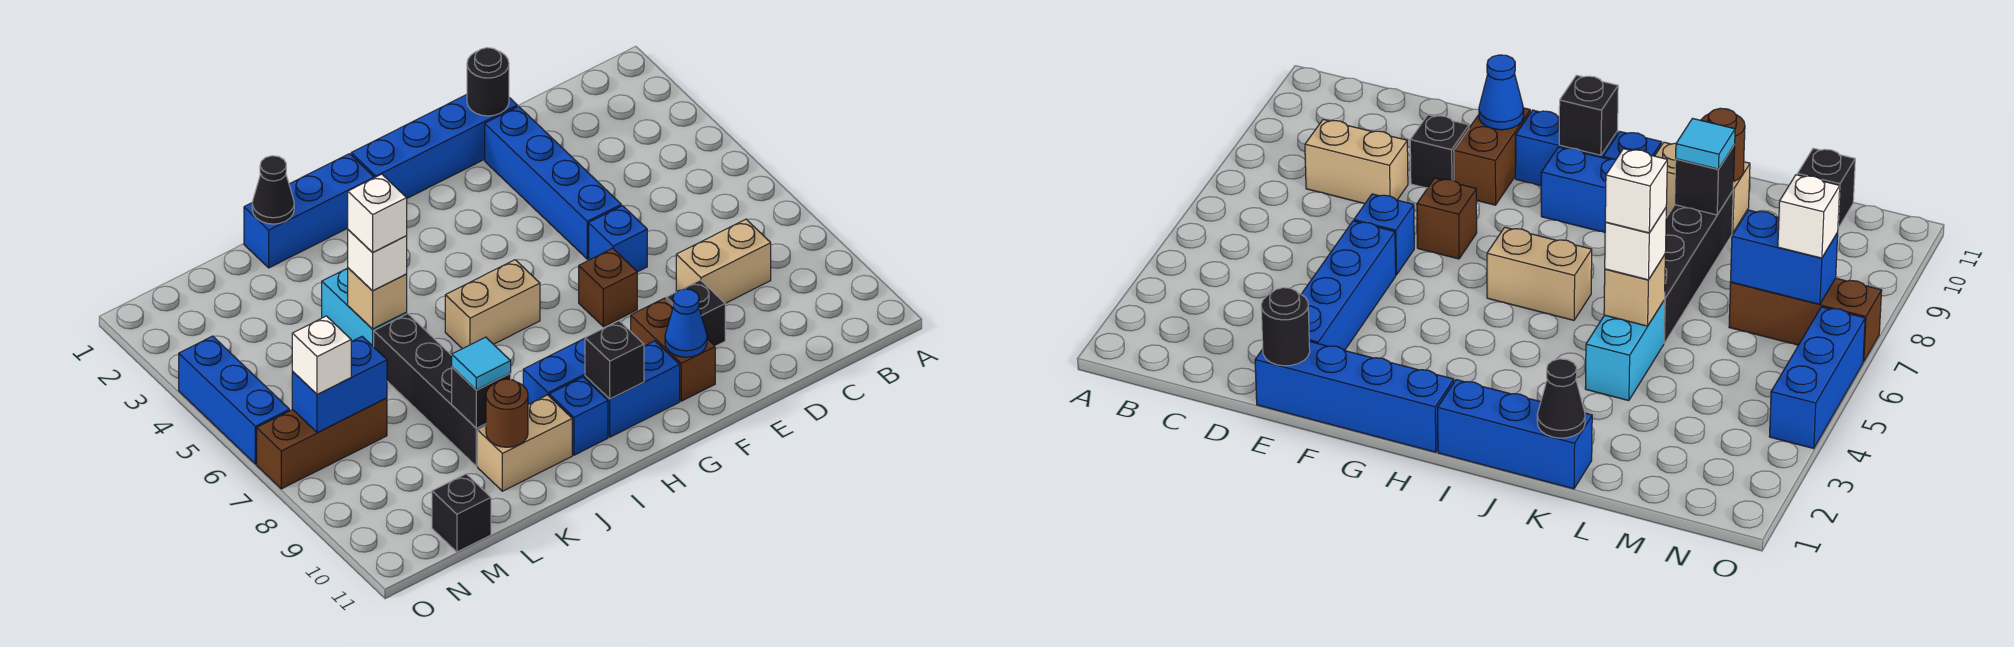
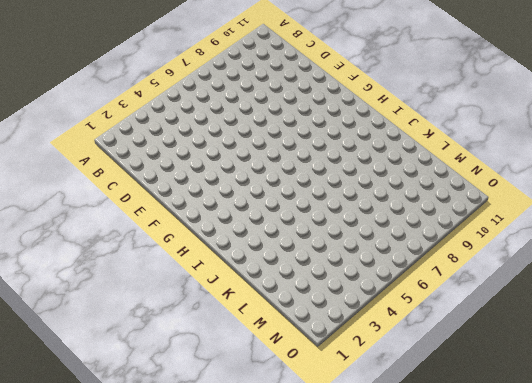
none -> tan brick C8:D8 level 1
none -> blue brick E1:H1 level 1
none -> blue brick E2:E5 level 1
none -> blue brick E6 level 1

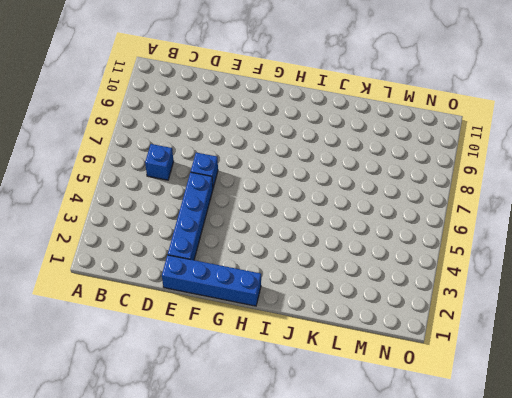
blue brick C6 level 1 -> blue brick I10 level 1
none -> tan brick C8:D8 level 1
none -> black brick E9 level 1
none -> brown brick F7 level 1
none -> brown brick F9:F10 level 1

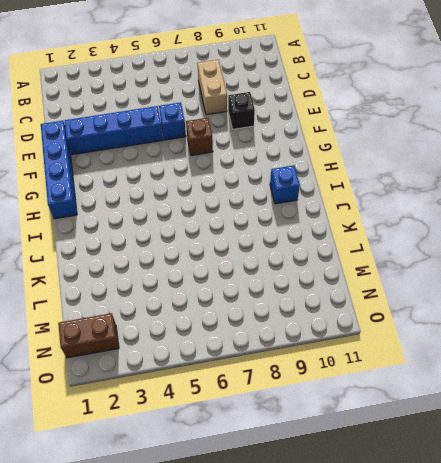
brown brick N1:N2 level 1 -> brown brick F9:F10 level 1
none -> blue brick G10:H10 level 1
none -> tan brick H6:I6 level 1
none -> blue brick H9:I9 level 1
none -> blue brick I1:K1 level 1

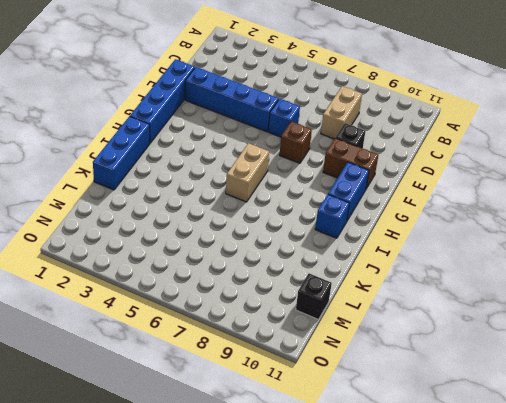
none -> blue brick H9:I9 level 1
none -> tan brick J10:K10 level 1
none -> cyan brick K4:K5 level 1
none -> black brick K6:K9 level 1

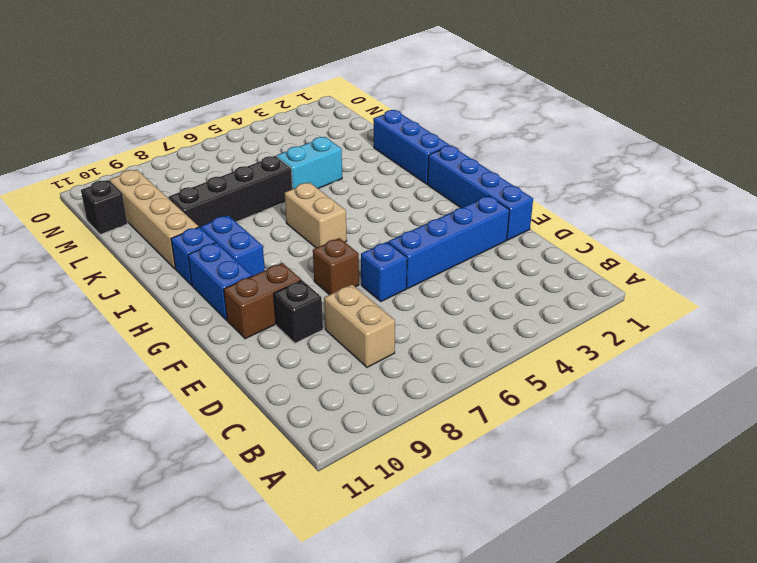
tan brick J10:M10 level 1 -> tan brick J10:K10 level 1
none -> brown brick M7:O7 level 1
none -> blue brick O4:O6 level 1
none -> black round brick E1 level 2
none -> blue cone F10 level 2

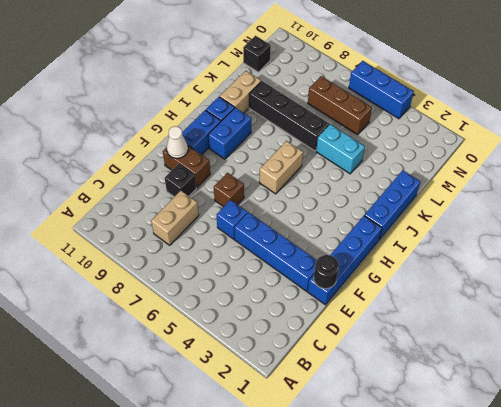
white cone F10 level 2 -> blue cone F10 level 2
brown brick M5:M7 level 1 -> brown brick M7:O7 level 1
none -> black brick H10 level 2
none -> black cone K1 level 2
none -> tan brick K5 level 2
none -> black brick K9 level 2

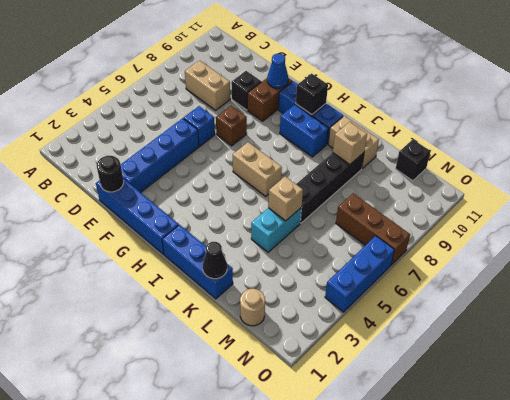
tan brick K9 level 2 -> black brick K9 level 2
tan round brick M1 level 1 -> none
none -> brown round brick K10 level 2
none -> blue brick M7:N7 level 2
none -> white brick K5 level 3
none -> cyan tile K9 level 3

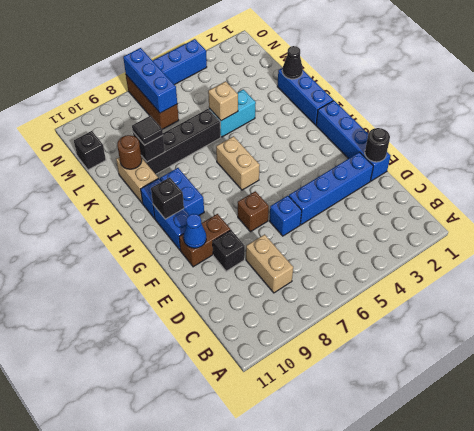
black tile K9 level 3 -> cyan tile K9 level 3
blue brick M7:O7 level 2 -> blue brick M7:N7 level 2
none -> white brick K5 level 3
none -> white brick N7 level 3
none -> white brick K5 level 4

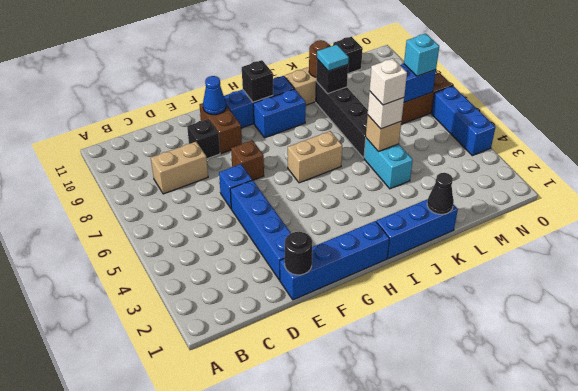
cyan brick N7 level 3 -> white brick N7 level 3

